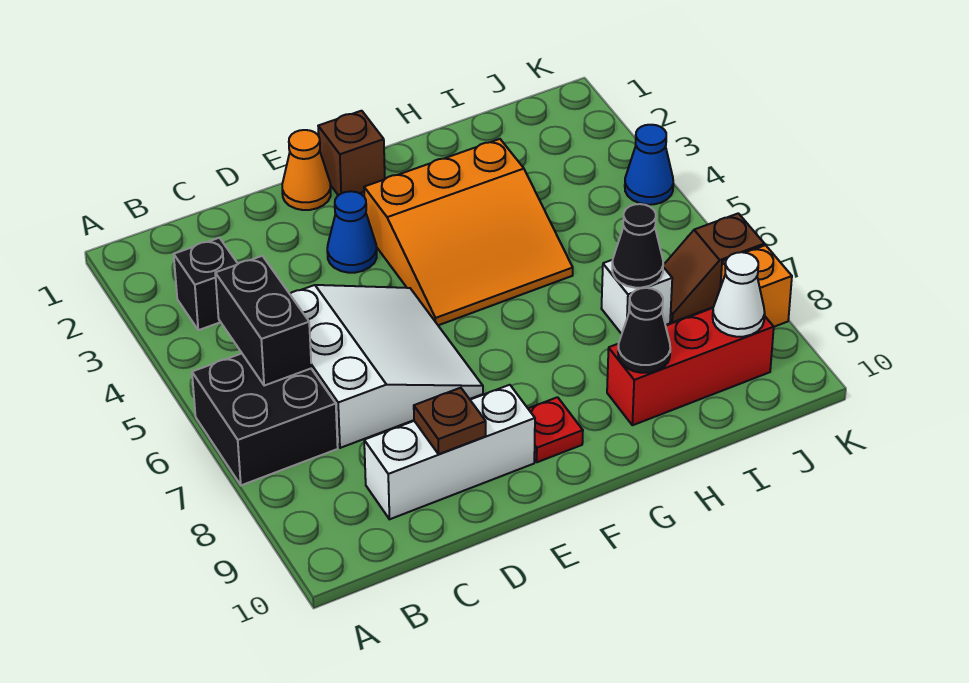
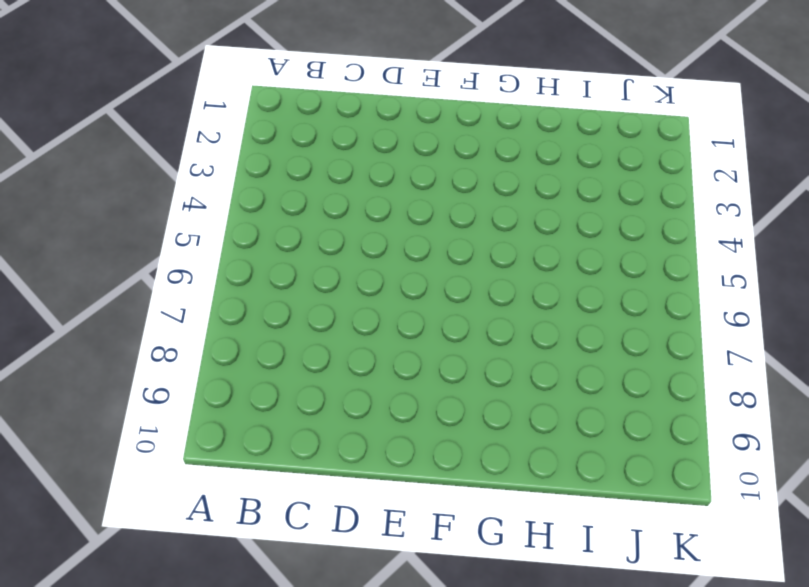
none -> black brick A6:B7 level 1
none -> black brick B3 level 1
none -> white slope C5:E7 level 1 top C

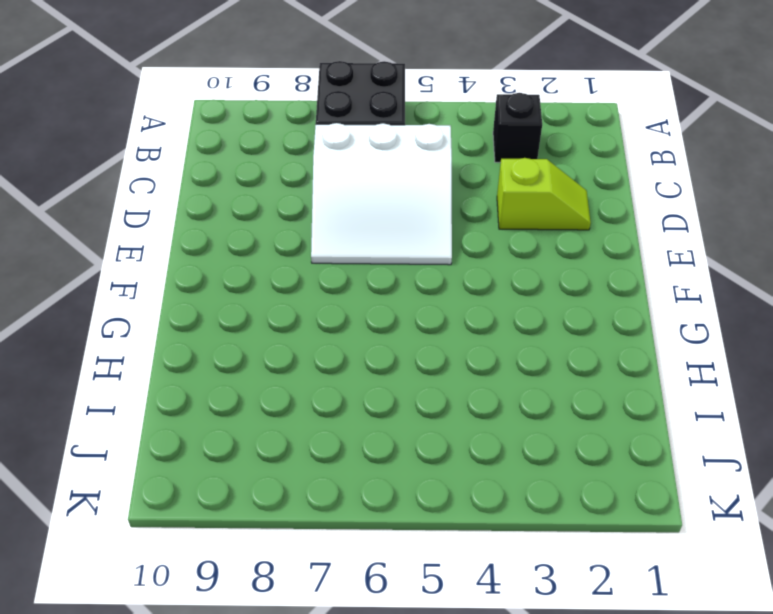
lime slope D2:D3 level 1 top 3 -> none
none -> white brick C9:E9 level 1
none -> orange cone E1 level 1
none -> blue cone E3 level 1

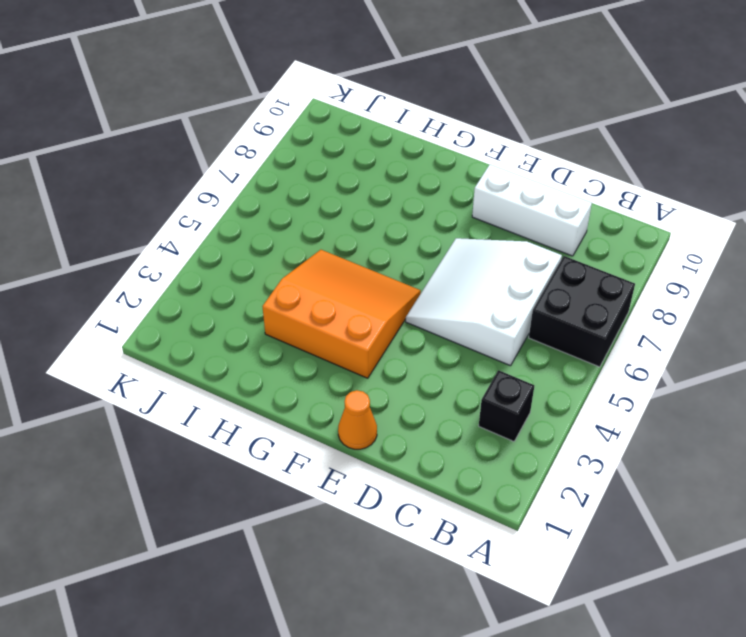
none -> blue cone E3 level 1
none -> brown brick F1 level 1
none -> red plate F9 level 1

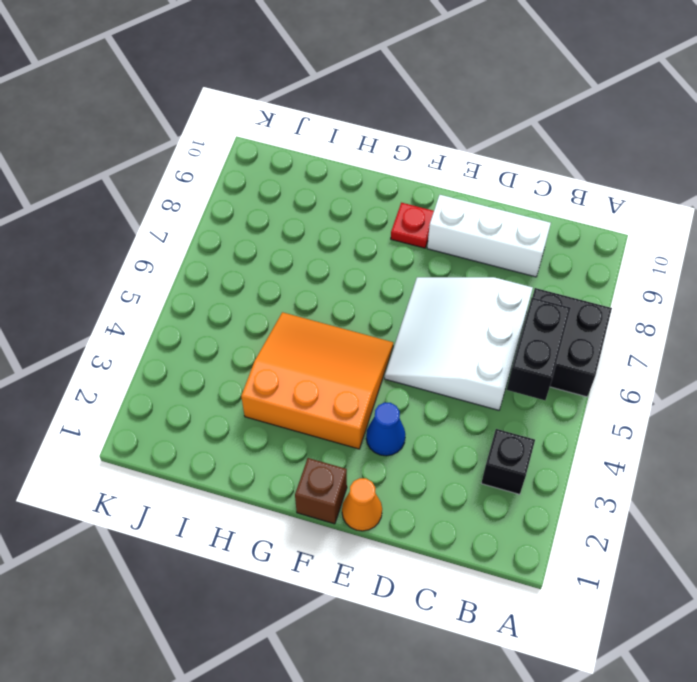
none -> red brick H9:J9 level 1
none -> white brick I7 level 1
none -> brown slope J7:K7 level 1 top K

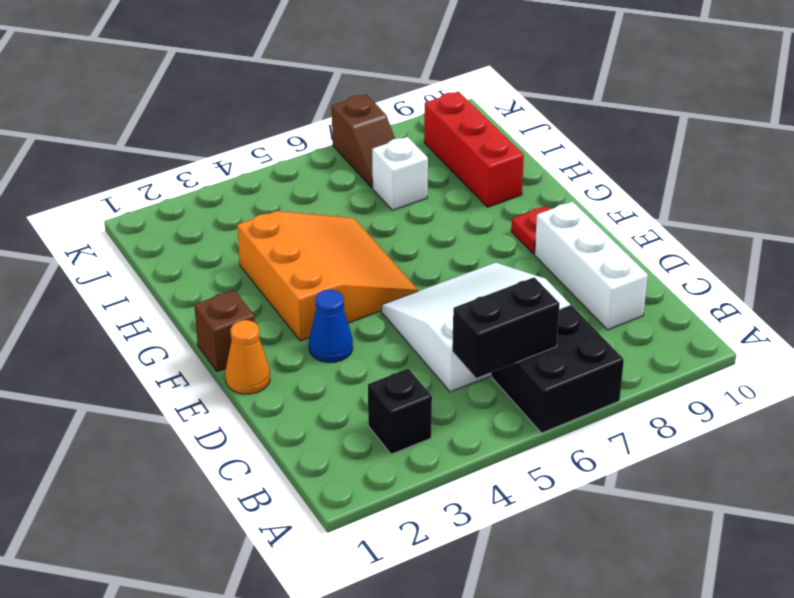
none -> blue cone K4 level 1
none -> orange brick K8 level 1
none -> brown plate D9 level 2

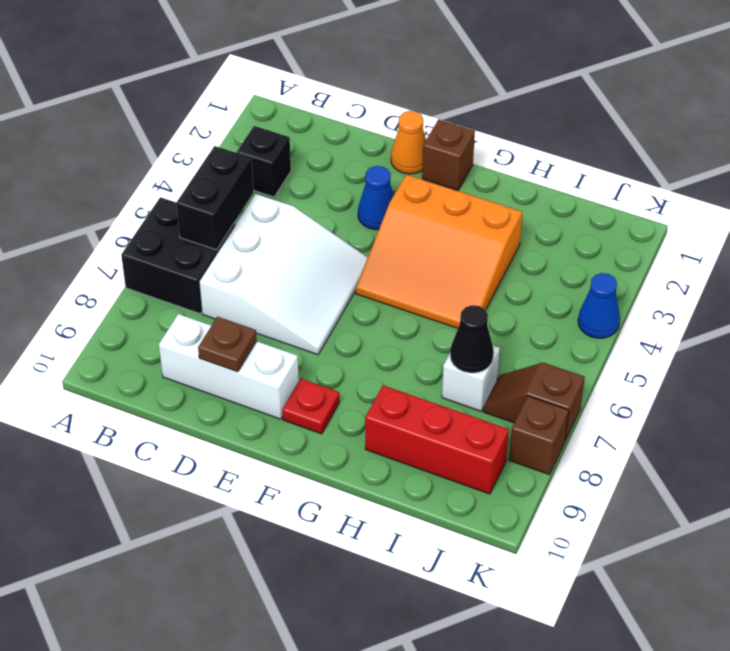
brown brick K8 level 1 -> orange brick K8 level 1
none -> black cone H9 level 2
none -> white cone J9 level 2

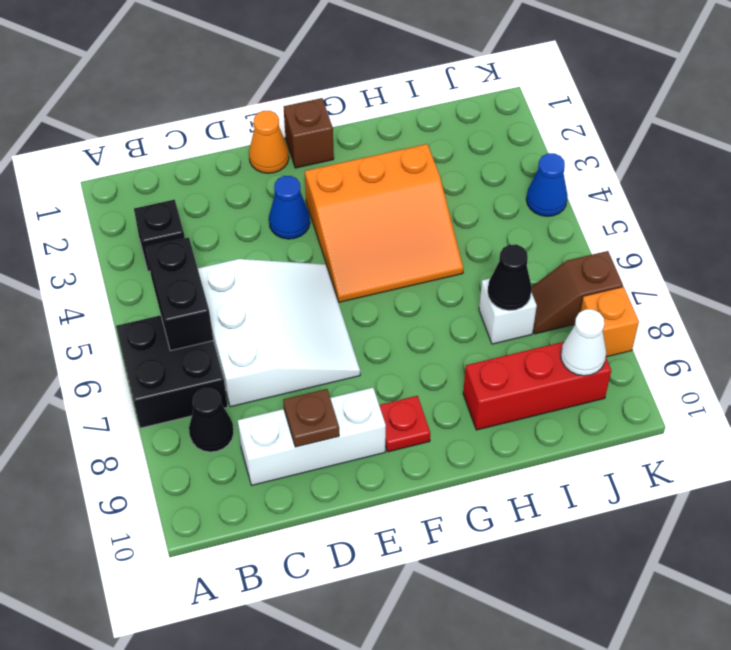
black cone B8 level 1 -> black cone H9 level 2

